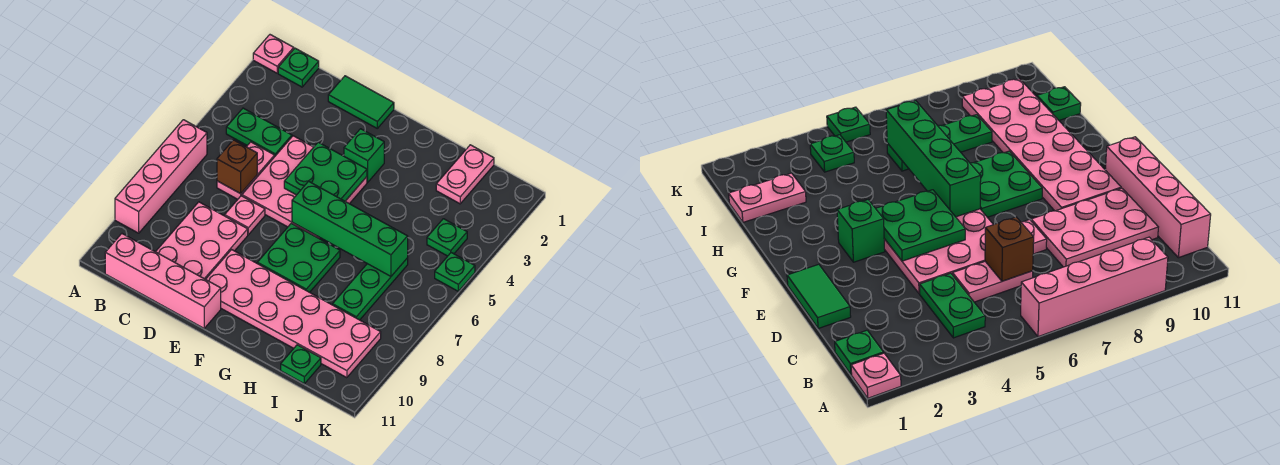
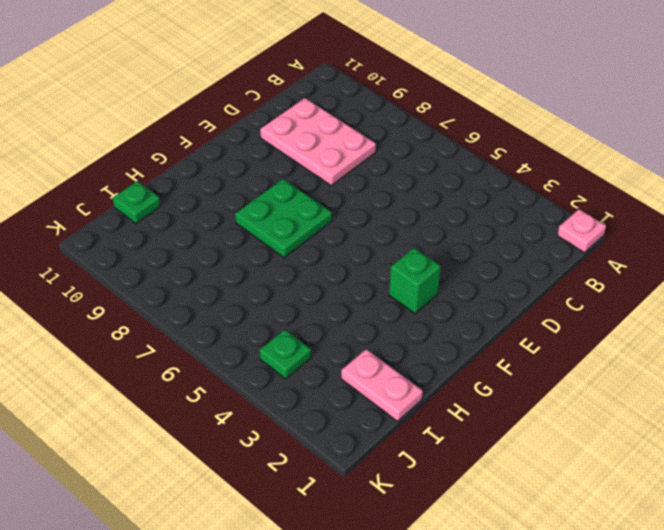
none -> pink brick A6:A9 level 1
none -> green plate B1 level 1
none -> green plate B4:C4 level 1

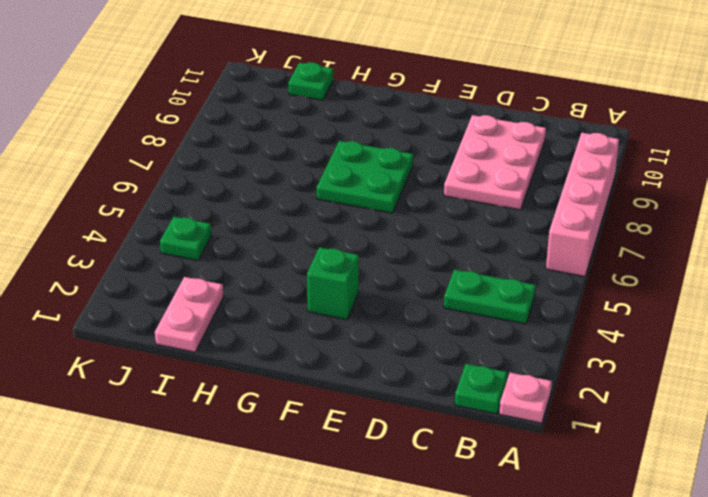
none -> pink brick B11:E11 level 1
none -> pink plate C5:C6 level 1
none -> green tile D1:E1 level 1

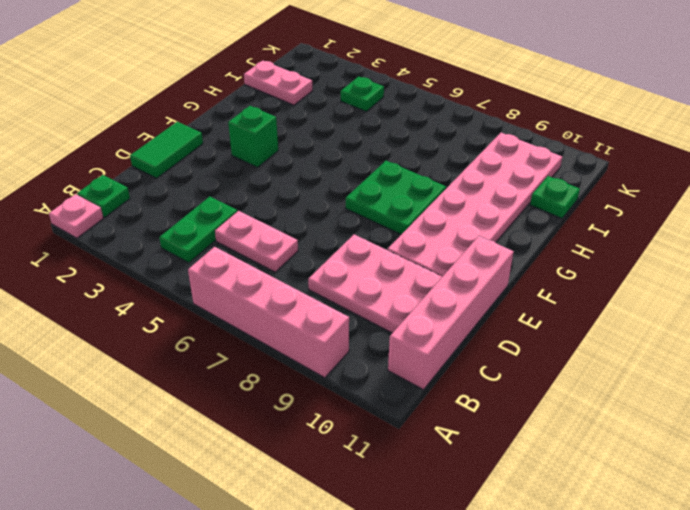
none -> pink plate D4:F6 level 1
none -> pink plate D7 level 1
none -> green plate I6:I8 level 1

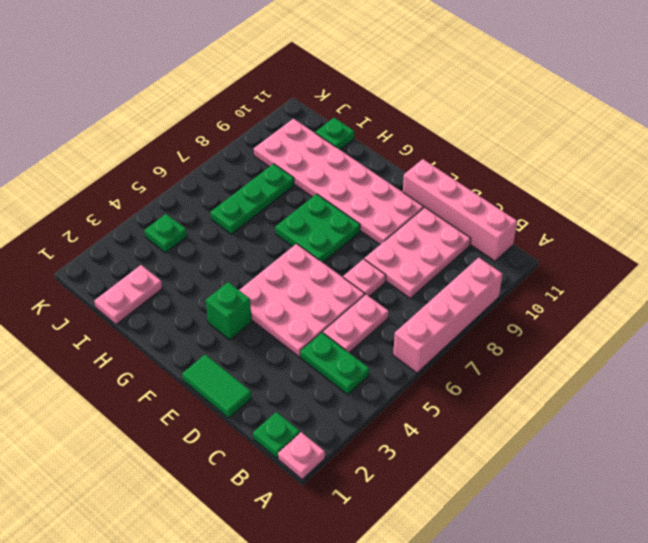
none -> green plate K5 level 1
none -> brown brick C6 level 2
none -> green plate E4:F5 level 2

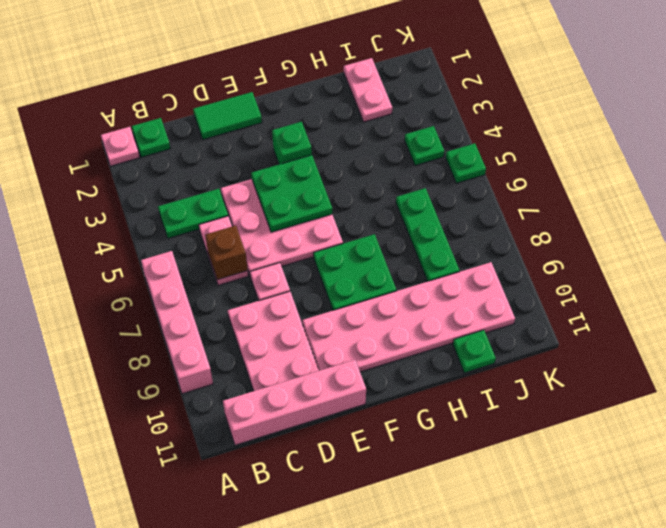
none -> green brick F6:I6 level 2

